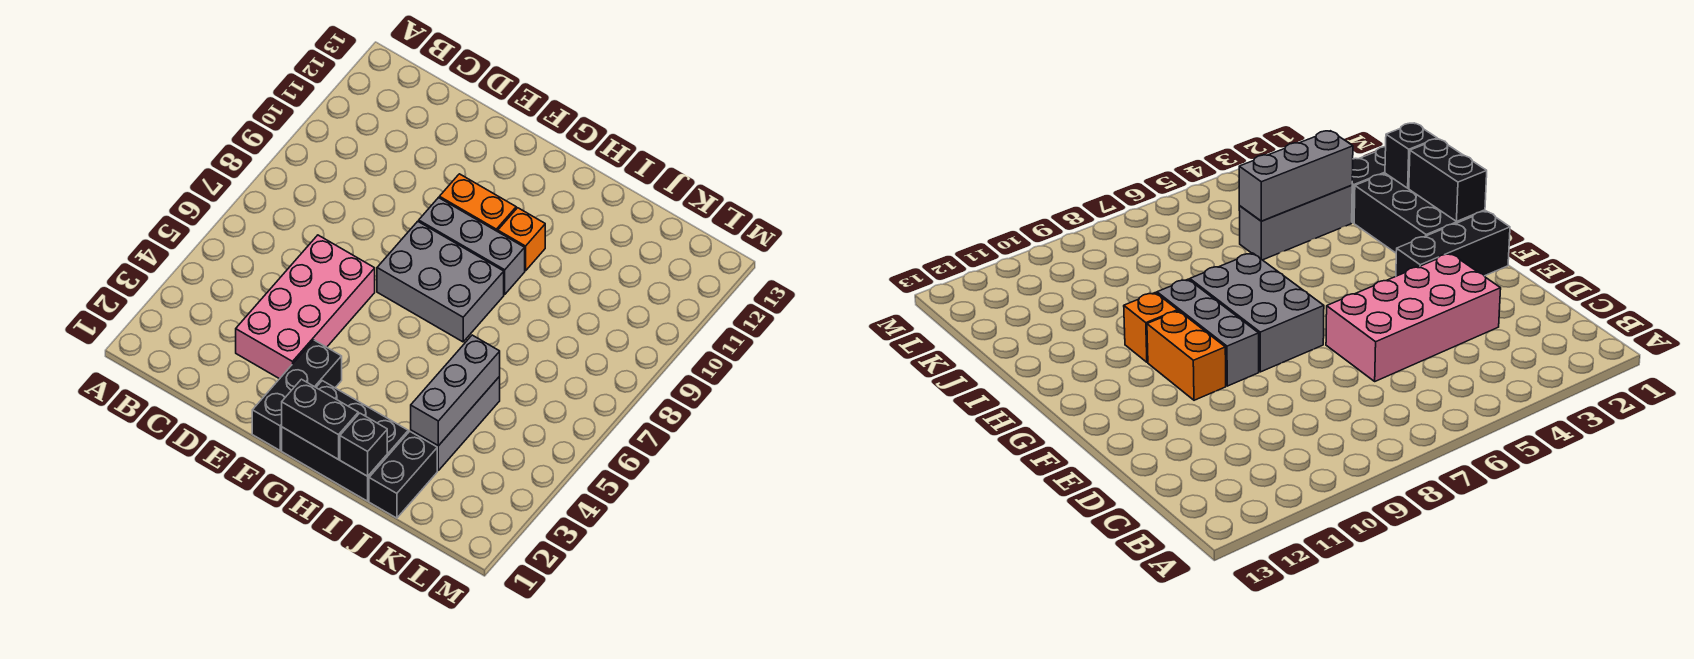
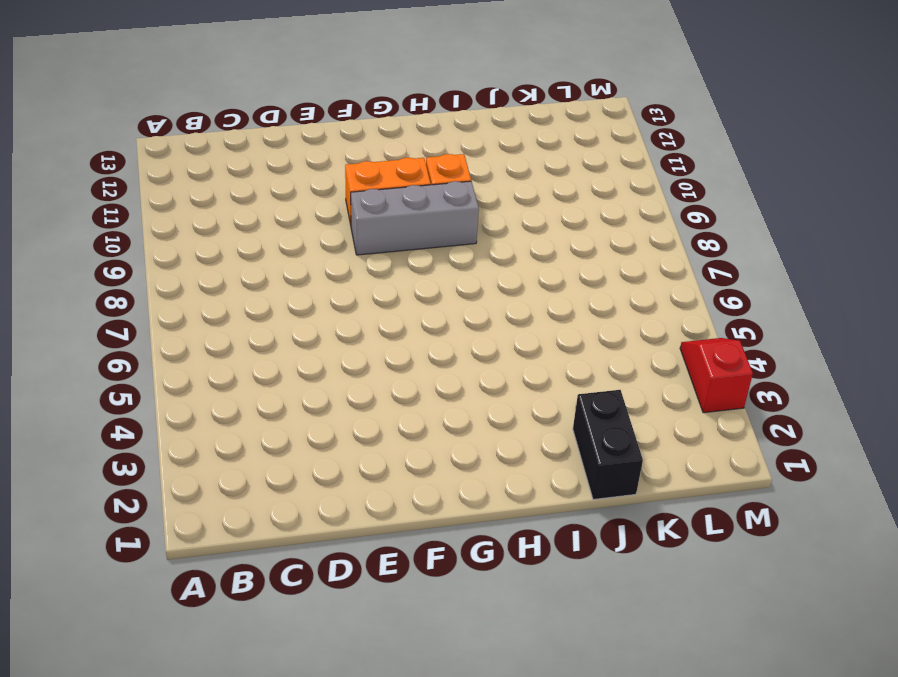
red slope M3:M4 level 1 top 3 -> none
none -> pink brick D3:E6 level 1
none -> black brick F1:F3 level 1
none -> grey brick F7:H8 level 1

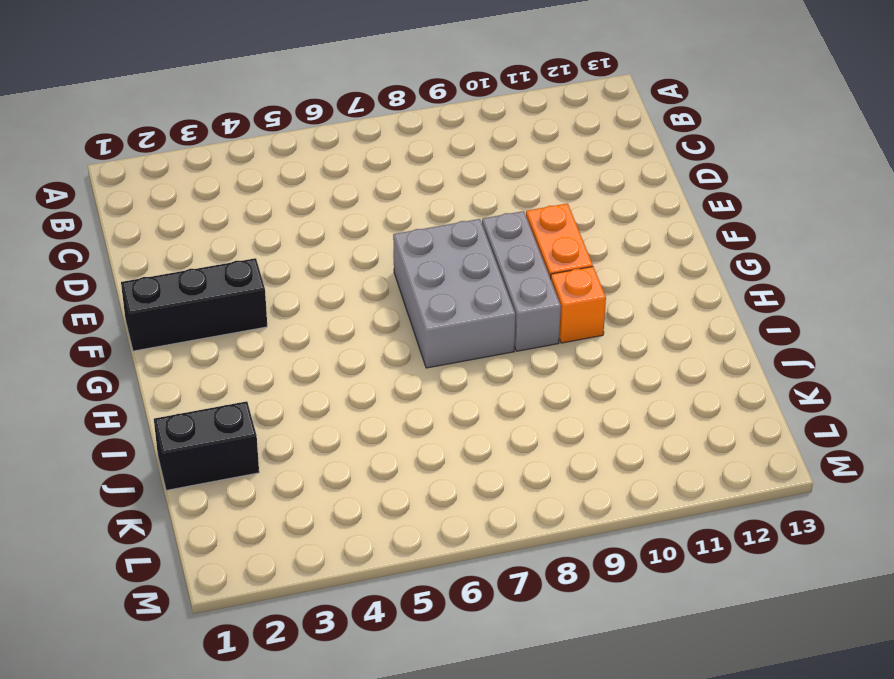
none -> pink brick D3:E6 level 1
none -> black brick G1:I2 level 1
none -> grey brick J3:J5 level 1

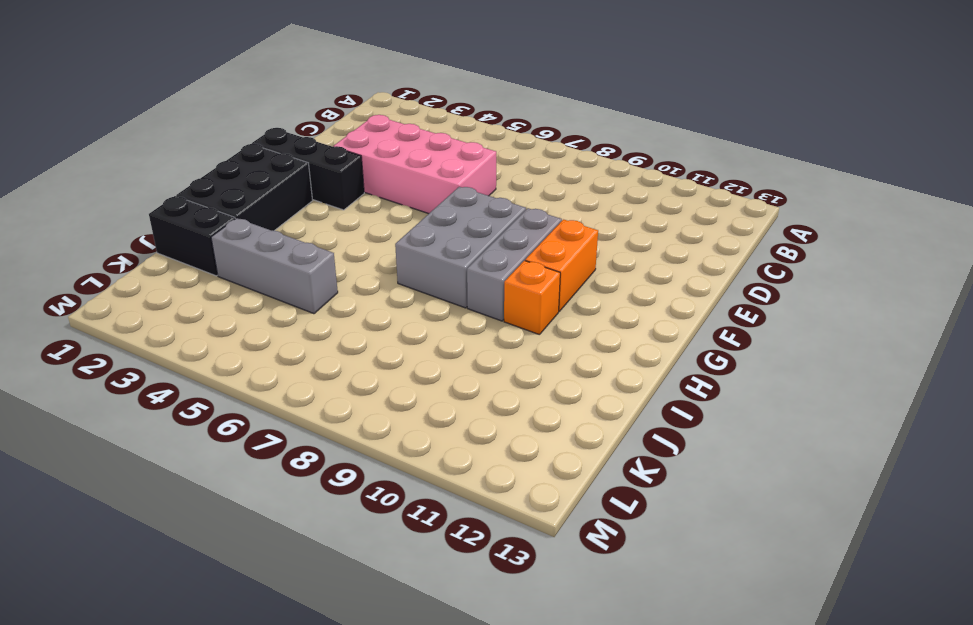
none -> black brick G1:H1 level 2
none -> black brick I1 level 2
none -> grey brick J3:J5 level 2

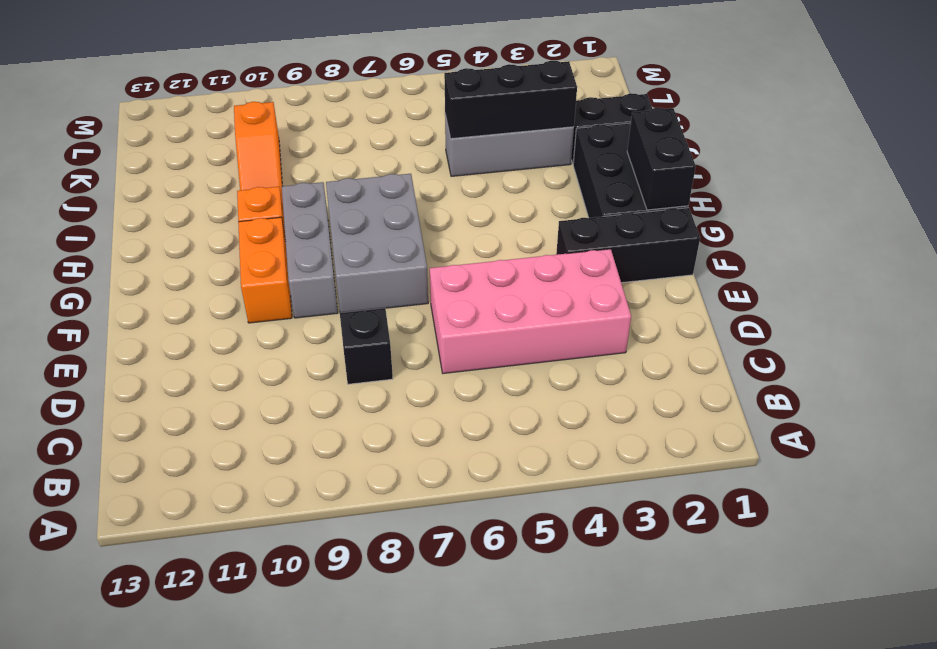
black brick D8 level 1 -> black brick I1 level 2
orange slope I10:K10 level 1 top K -> none
black brick J3:J5 level 2 -> grey brick J3:J5 level 2

